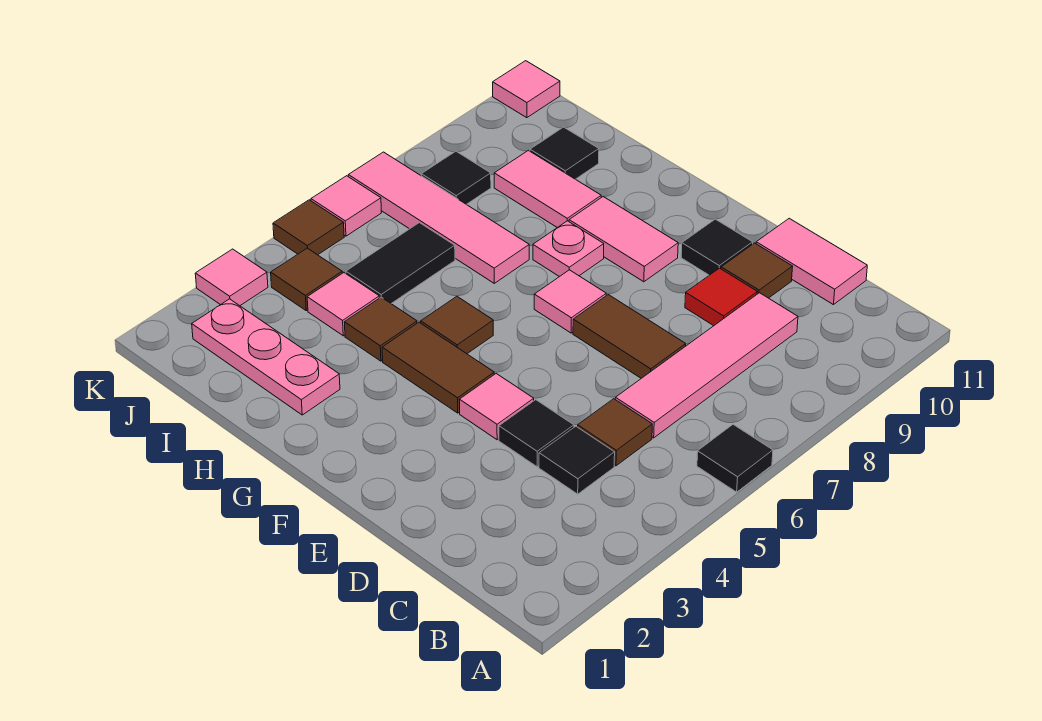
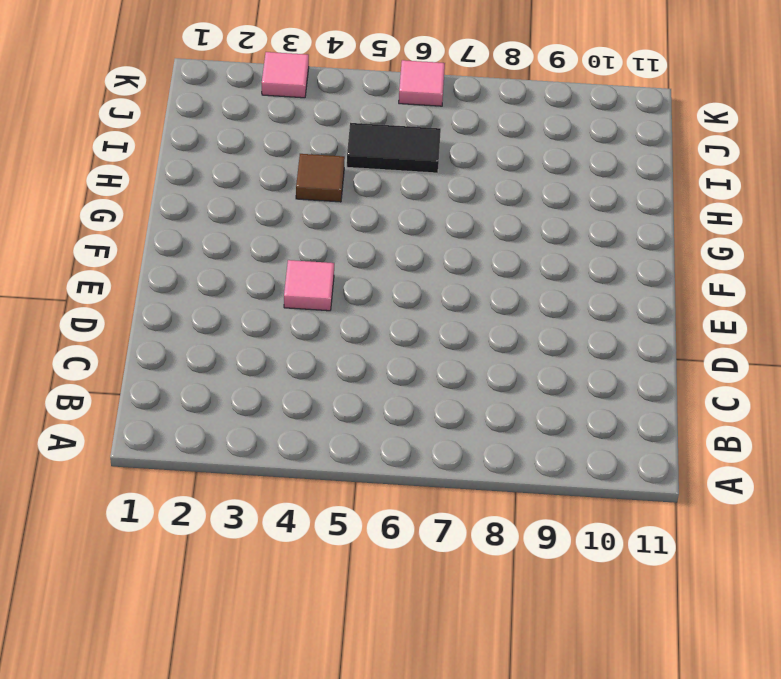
none -> black tile A6 level 1
none -> black tile C4 level 1
none -> brown tile C5 level 1

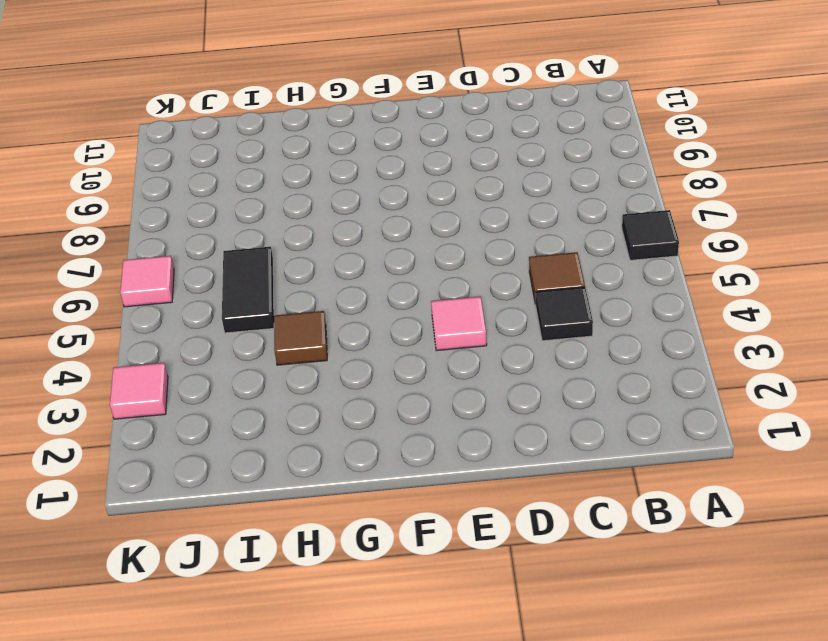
none -> pink tile C6:C9 level 1
none -> pink tile C11:D11 level 1
none -> black tile D4 level 1

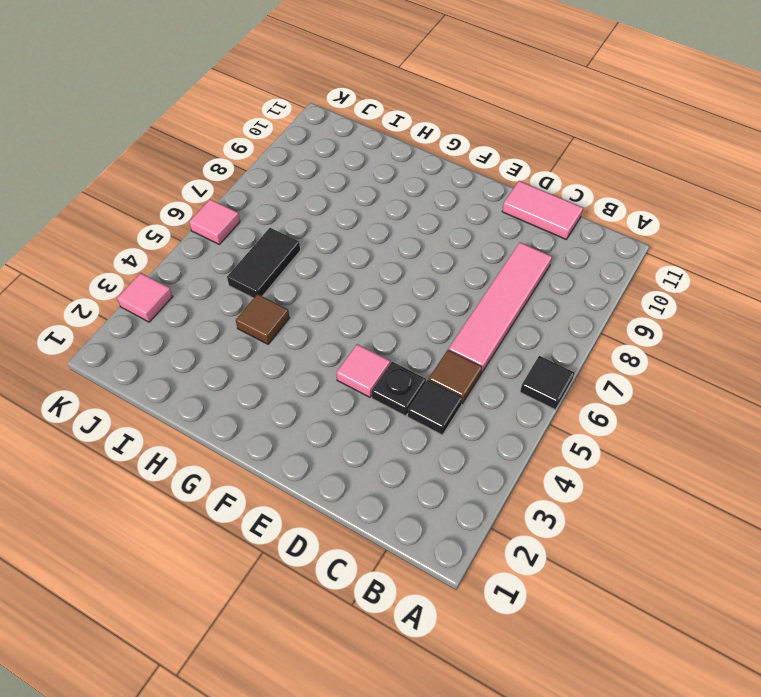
black plate D4 level 1 -> black tile D4 level 1
none -> brown tile D7:E7 level 1
none -> red tile D9 level 1
none -> brown tile D10 level 1

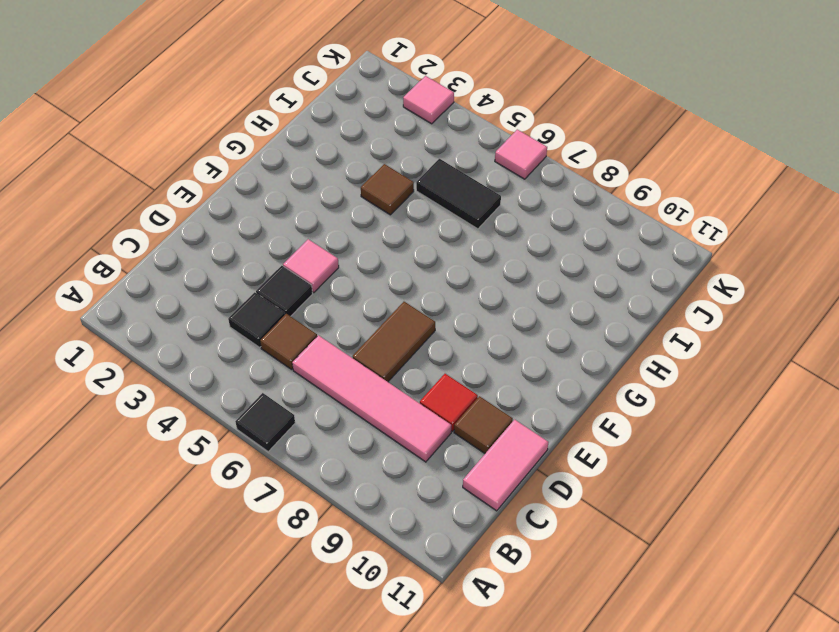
none -> black tile E10 level 1
none -> brown tile F4:G4 level 1
none -> pink tile F7 level 1

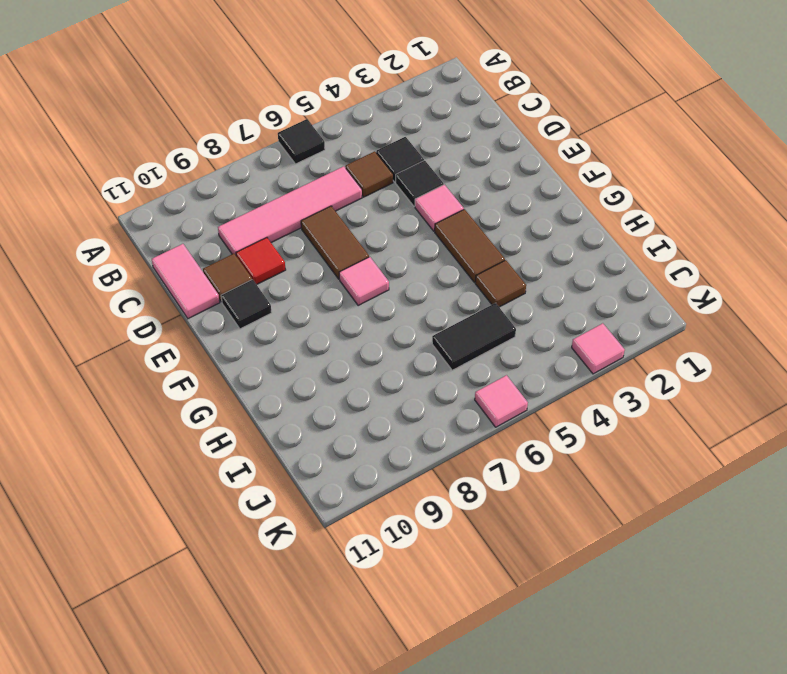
none -> pink tile F9:G9 level 1
none -> brown tile G5 level 1
none -> pink plate G8 level 1

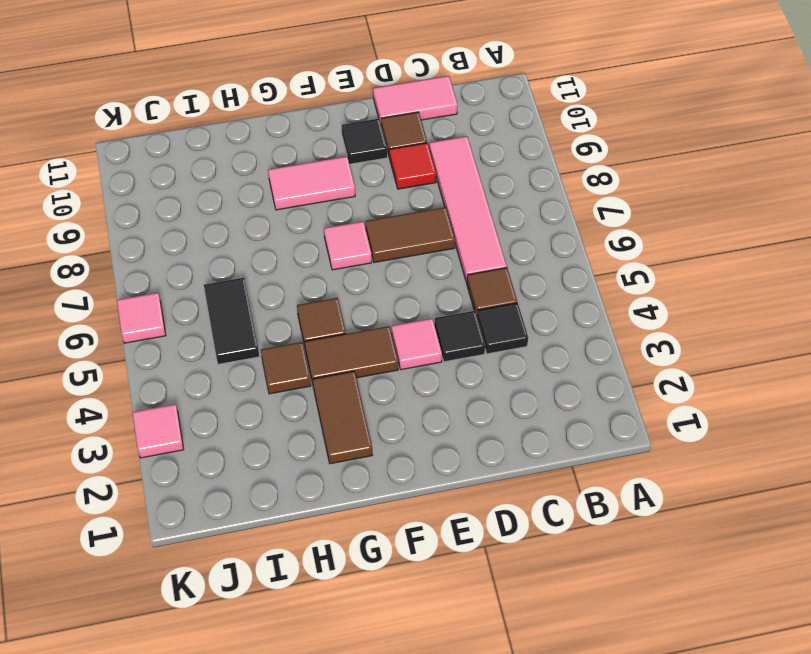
brown tile G2:G3 level 1 -> none
none -> black tile A6 level 1
none -> pink plate G8 level 1
none -> pink plate H2:J2 level 1

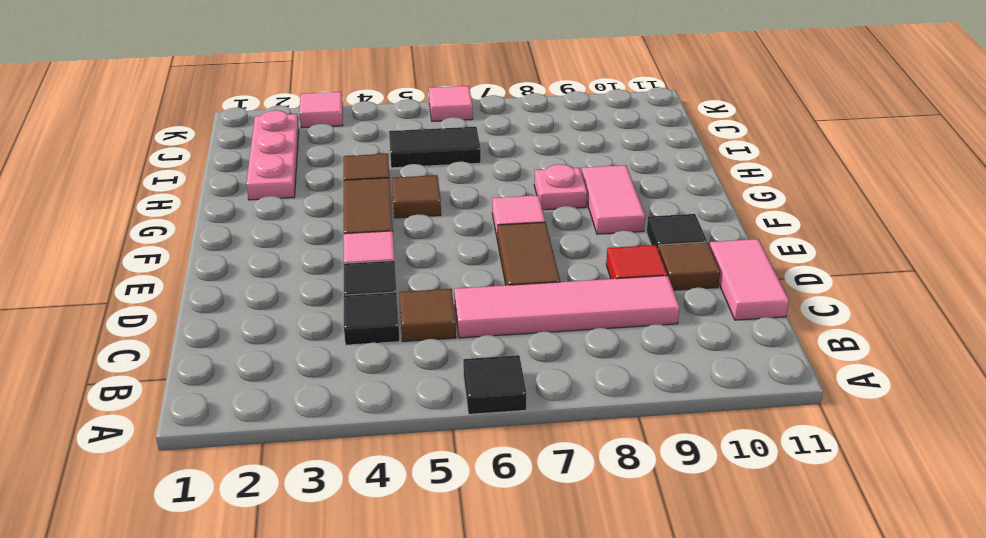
none -> pink tile H7:K7 level 1
none -> pink tile H9:I9 level 1
none -> pink tile I4 level 1

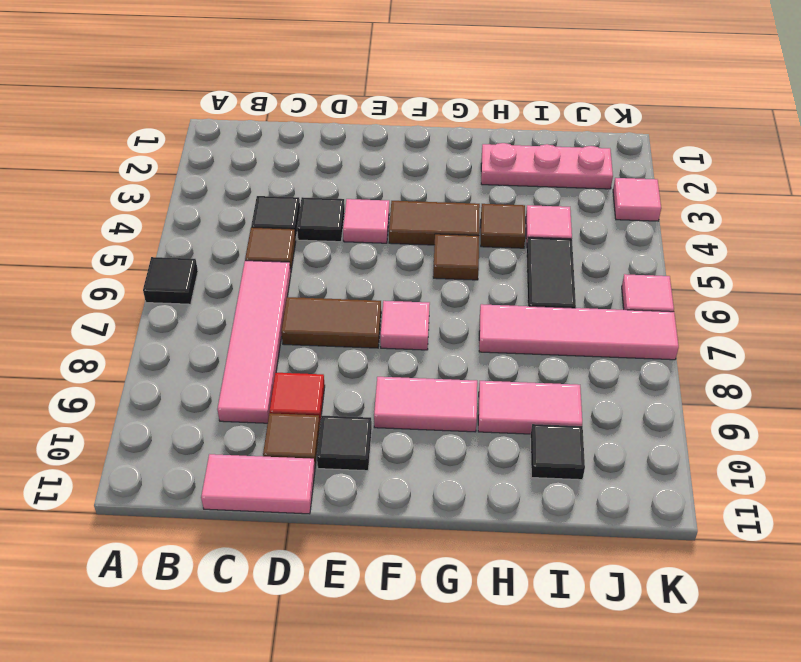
none -> pink plate G8 level 1
none -> brown tile J4 level 1
none -> black tile J8 level 1

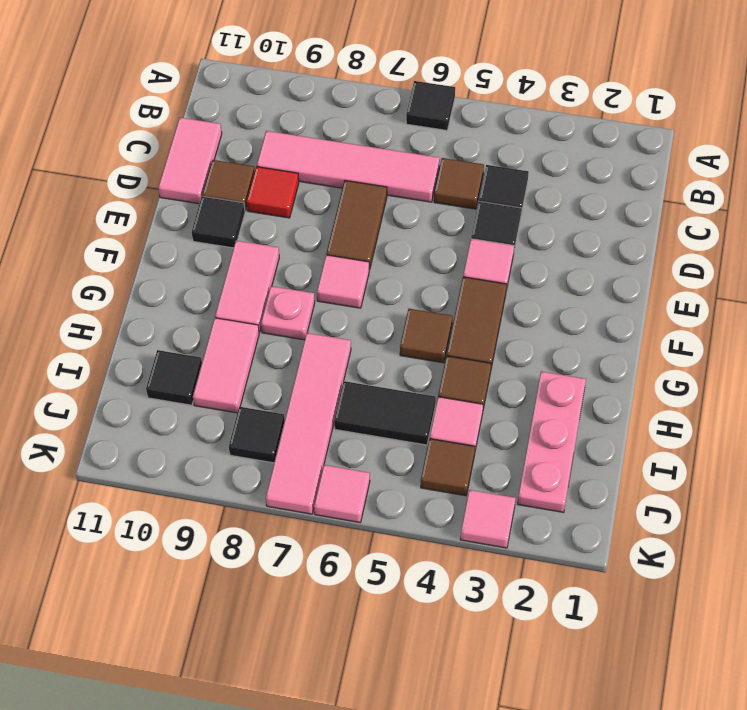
none -> brown tile K5 level 1
none -> pink tile K11 level 1

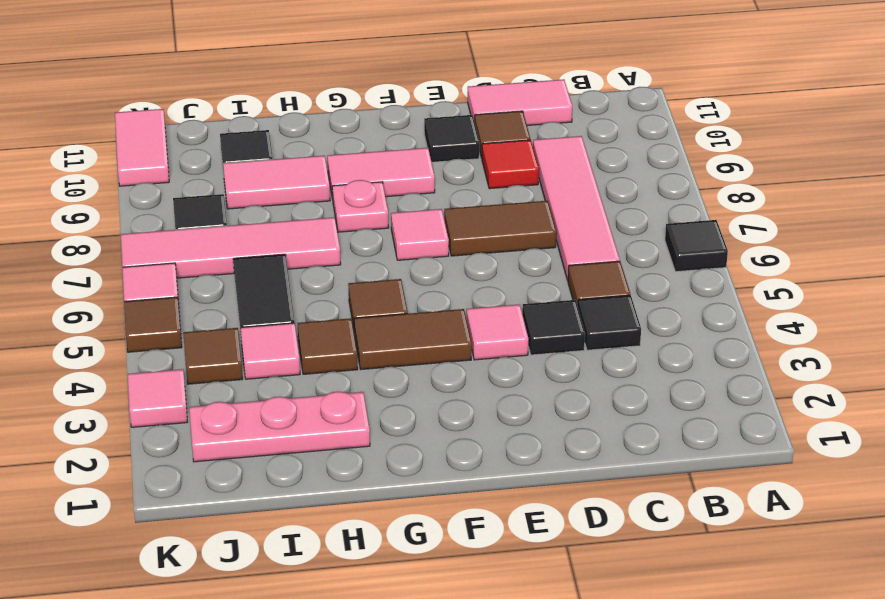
pink tile K10:K11 level 1 -> pink tile K11 level 1

